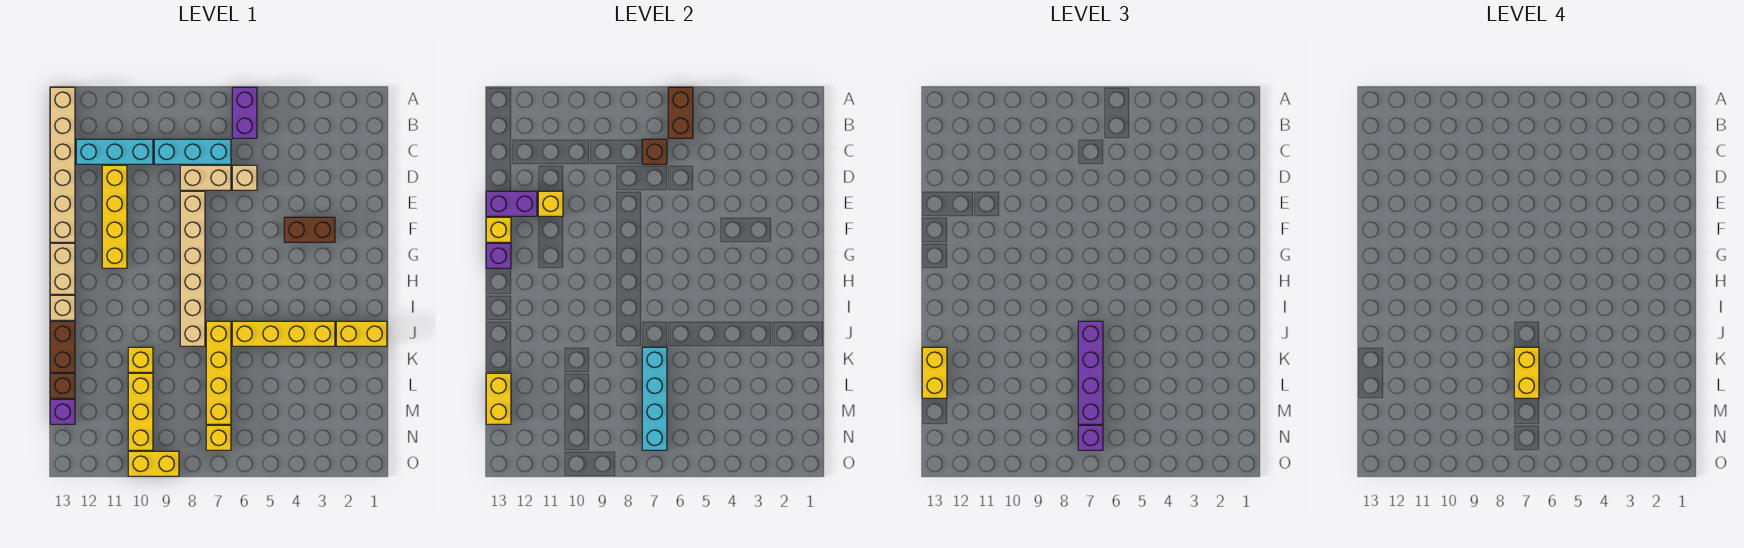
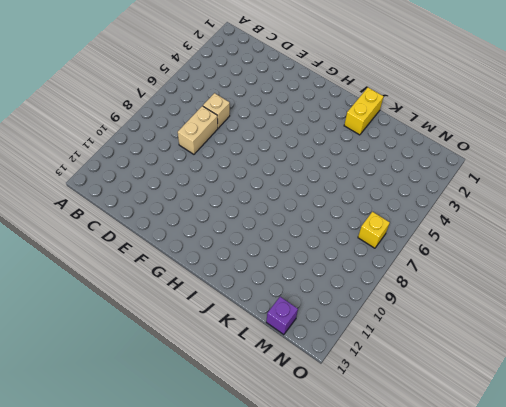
none -> purple brick A6:B6 level 1
none -> tan brick A13:F13 level 1
none -> cyan brick C7:C9 level 1
none -> cyan brick C10:C12 level 1

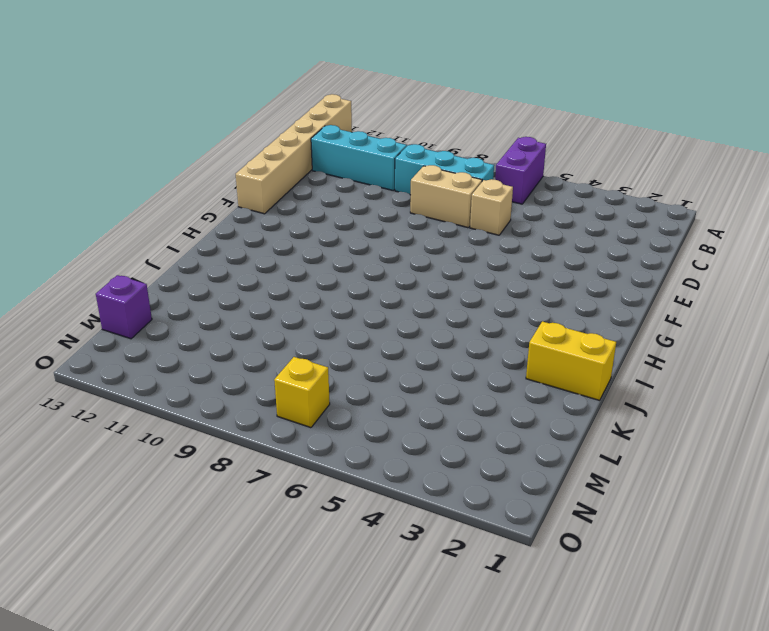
none -> yellow brick D11:G11 level 1
none -> tan brick E8:J8 level 1
none -> brown brick F3:F4 level 1
none -> tan brick G13:H13 level 1

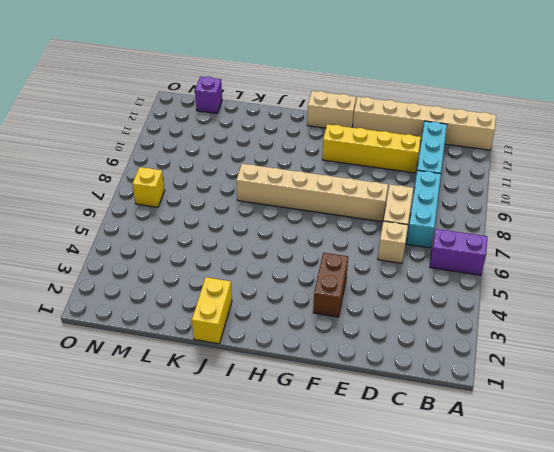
none -> tan brick I13 level 1
none -> yellow brick J3:J6 level 1
none -> yellow brick J7:M7 level 1
none -> brown brick J13:K13 level 1

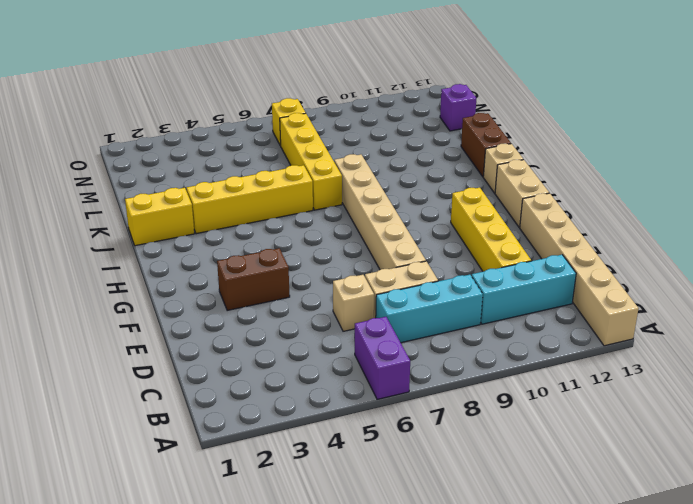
none -> yellow brick K10 level 1
none -> yellow brick L10:N10 level 1
none -> brown brick L13 level 1
none -> yellow brick O9:O10 level 1

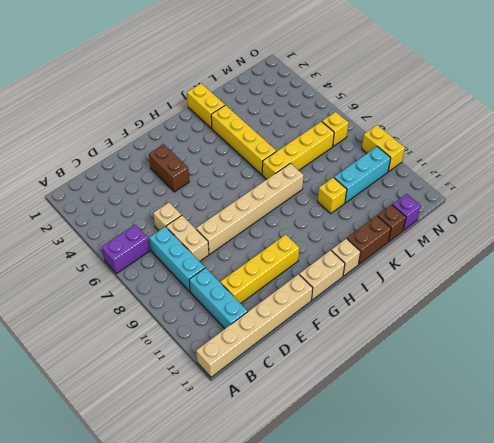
cyan brick L10:N10 level 1 -> yellow brick L10:N10 level 1
none -> brown brick A6:B6 level 2
none -> brown brick C7 level 2
none -> yellow brick E11 level 2
none -> purple brick E12:E13 level 2

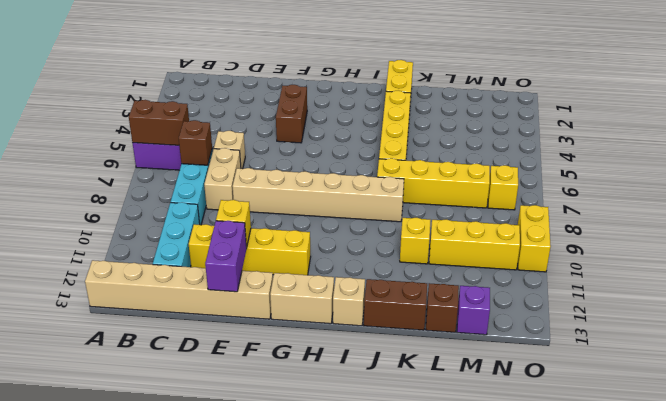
none -> yellow brick F13 level 2
none -> purple brick G13 level 2
none -> cyan brick K7:N7 level 2
none -> yellow brick L13:M13 level 2

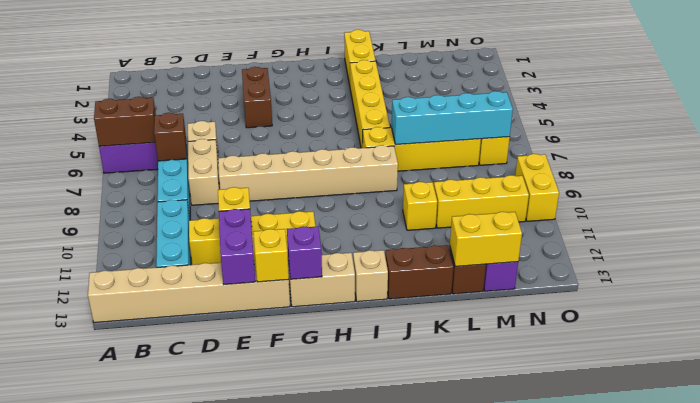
none -> purple brick J7:M7 level 3
none -> yellow brick K13:L13 level 3
none -> purple brick N7 level 3
none -> yellow brick K7:L7 level 4

